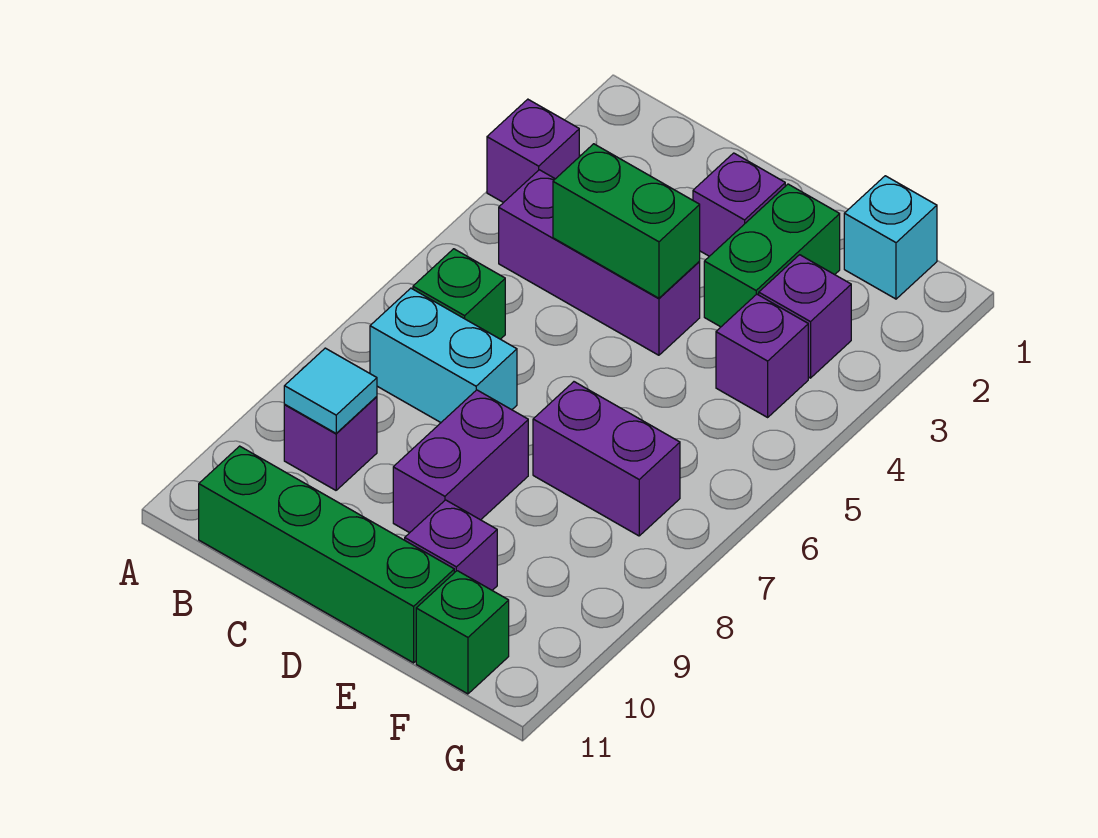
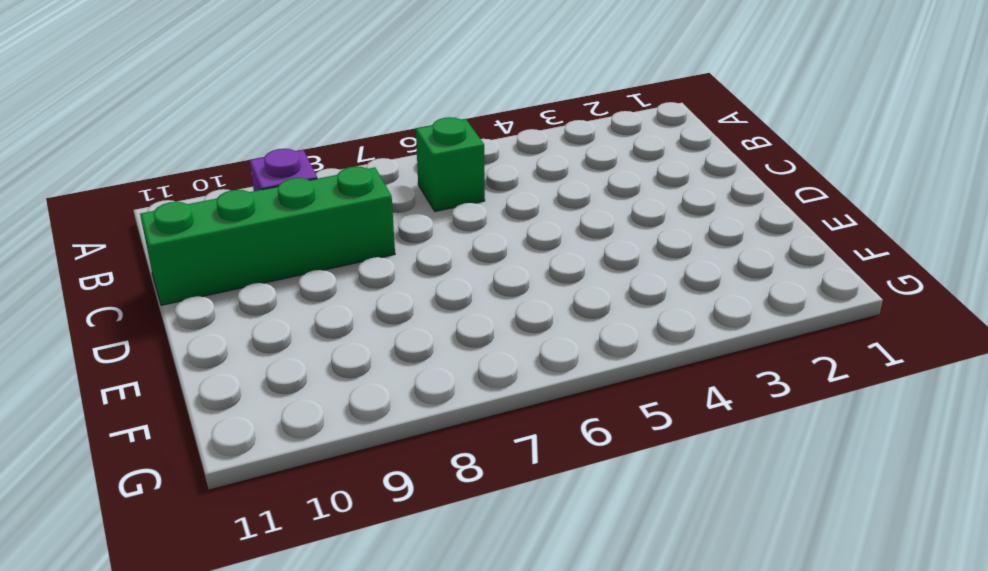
green brick C8:C11 level 1 -> green brick B11:E11 level 1
none -> purple brick A3 level 1
none -> purple brick B4:D4 level 1
none -> cyan brick B7:C7 level 1

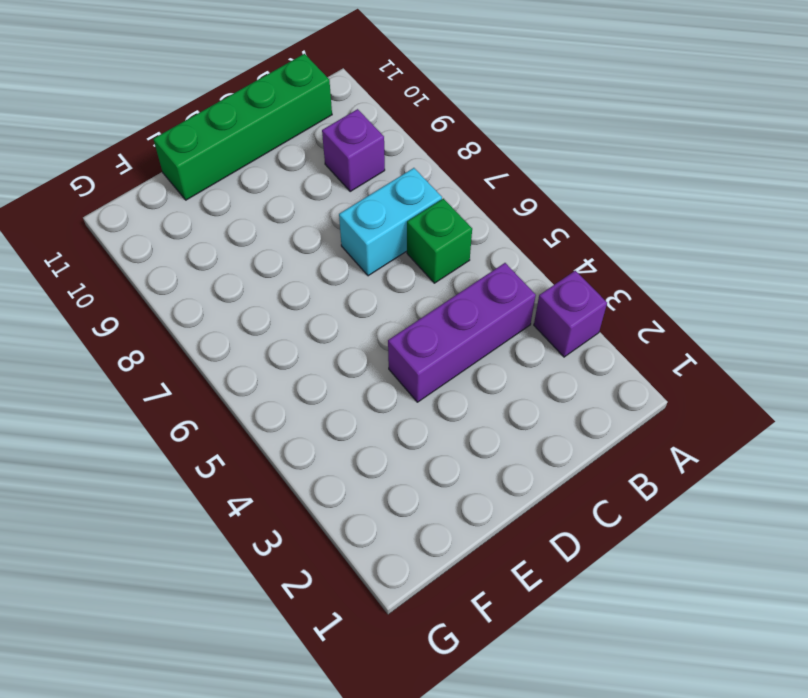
none -> purple brick D2 level 1
none -> purple brick D8:D9 level 1
none -> green brick E2:E3 level 1

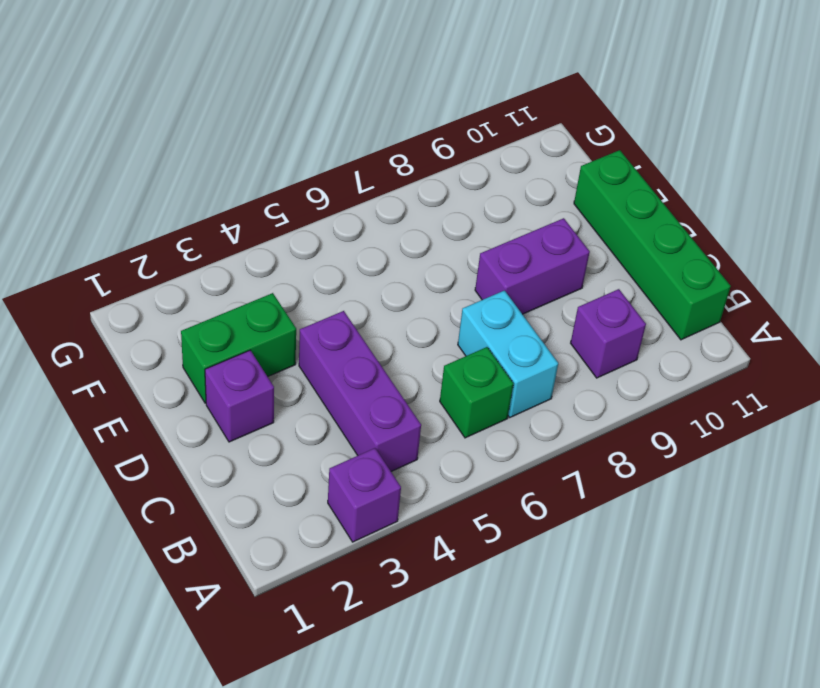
none -> purple brick E7:F7 level 1
none -> purple brick E10 level 1
none -> cyan brick F1 level 1

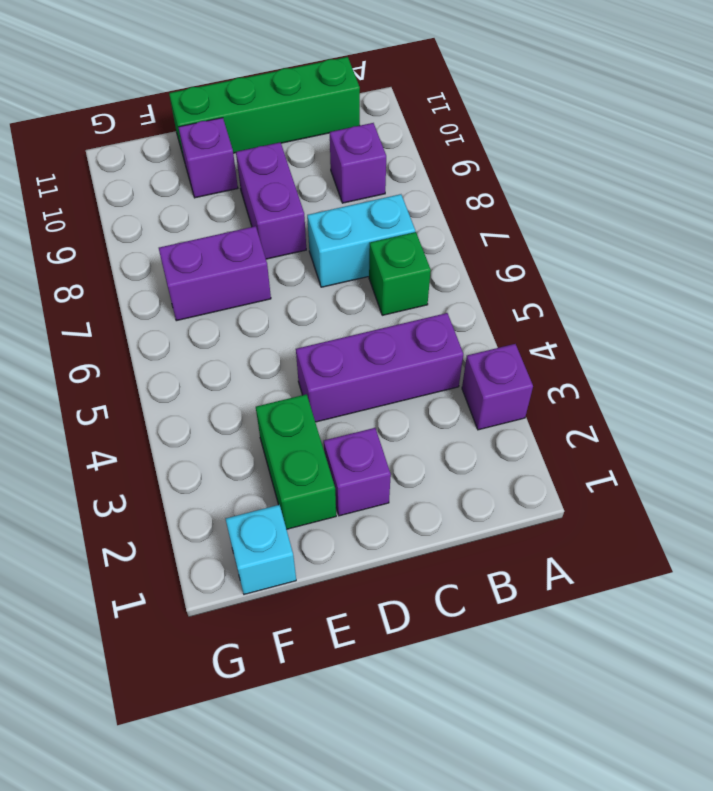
none -> purple brick F3 level 1
none -> purple brick F4 level 1
none -> green brick F11 level 1

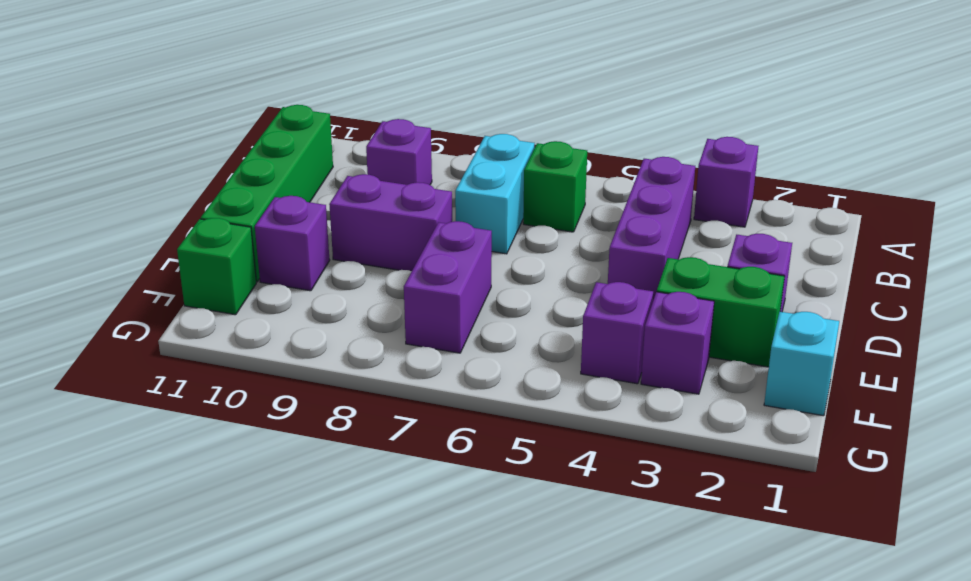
none -> cyan tile B9 level 2
none -> green brick C4:D4 level 2

